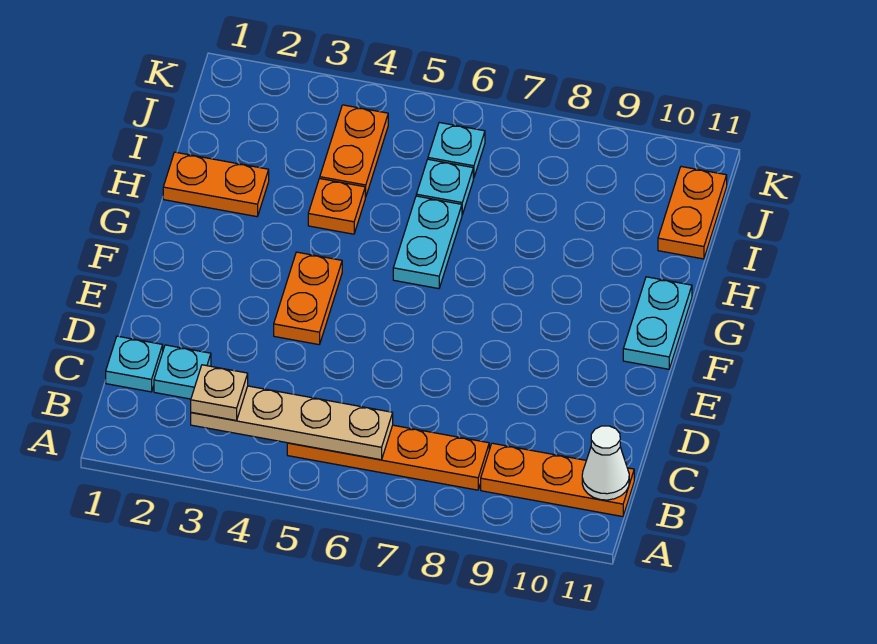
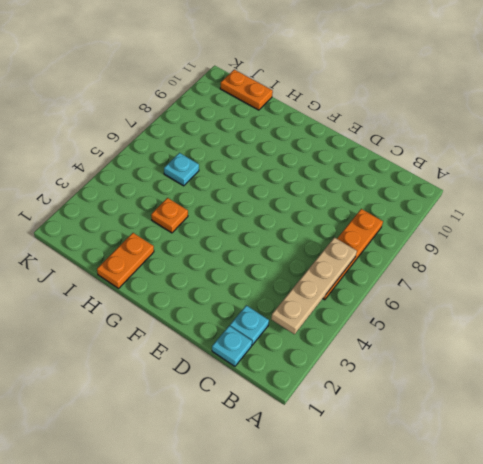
none -> orange plate B9:B11 level 1
none -> orange plate E4:F4 level 1
none -> cyan plate F11:G11 level 1

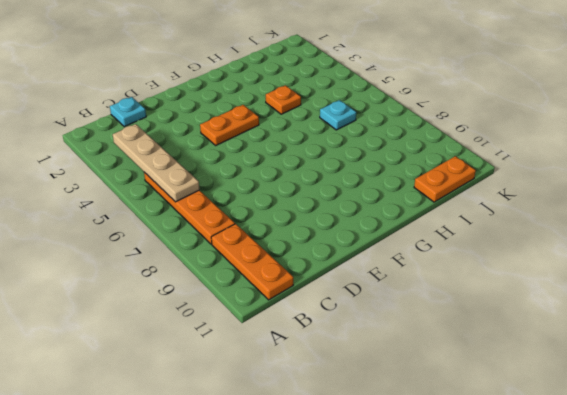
none -> cyan plate C2 level 1
none -> cyan plate F11:G11 level 1
none -> cyan plate G6:H6 level 1

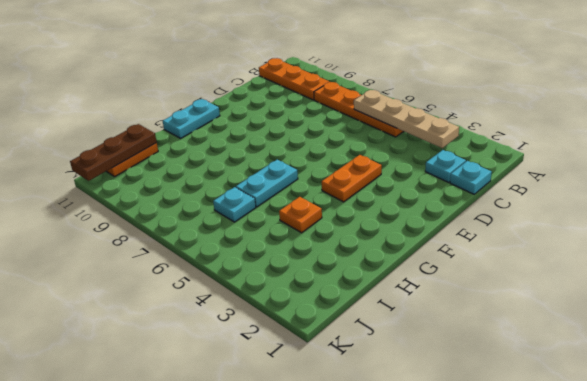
brown plate I11:K11 level 2 -> none
none -> orange plate H1:H2 level 1
none -> orange plate I4:J4 level 1
none -> cyan plate J6 level 1

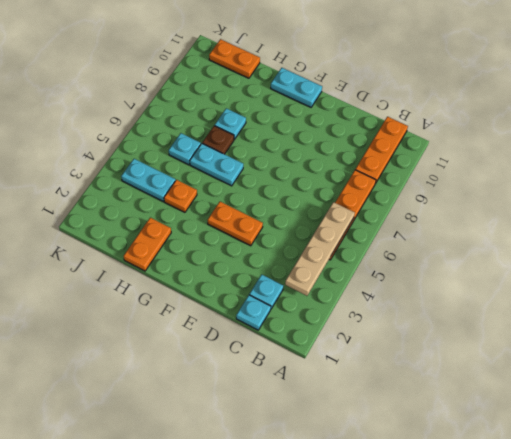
brown plate H7 level 1 -> none
cyan plate H8 level 1 -> cyan plate J6 level 1
cyan plate I4:J4 level 1 -> orange plate I4:J4 level 1
none -> white cone B11 level 2
none -> tan plate B3 level 3

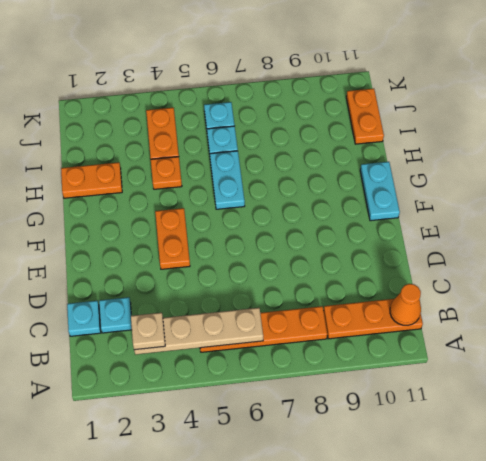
orange cone B11 level 2 -> white cone B11 level 2

